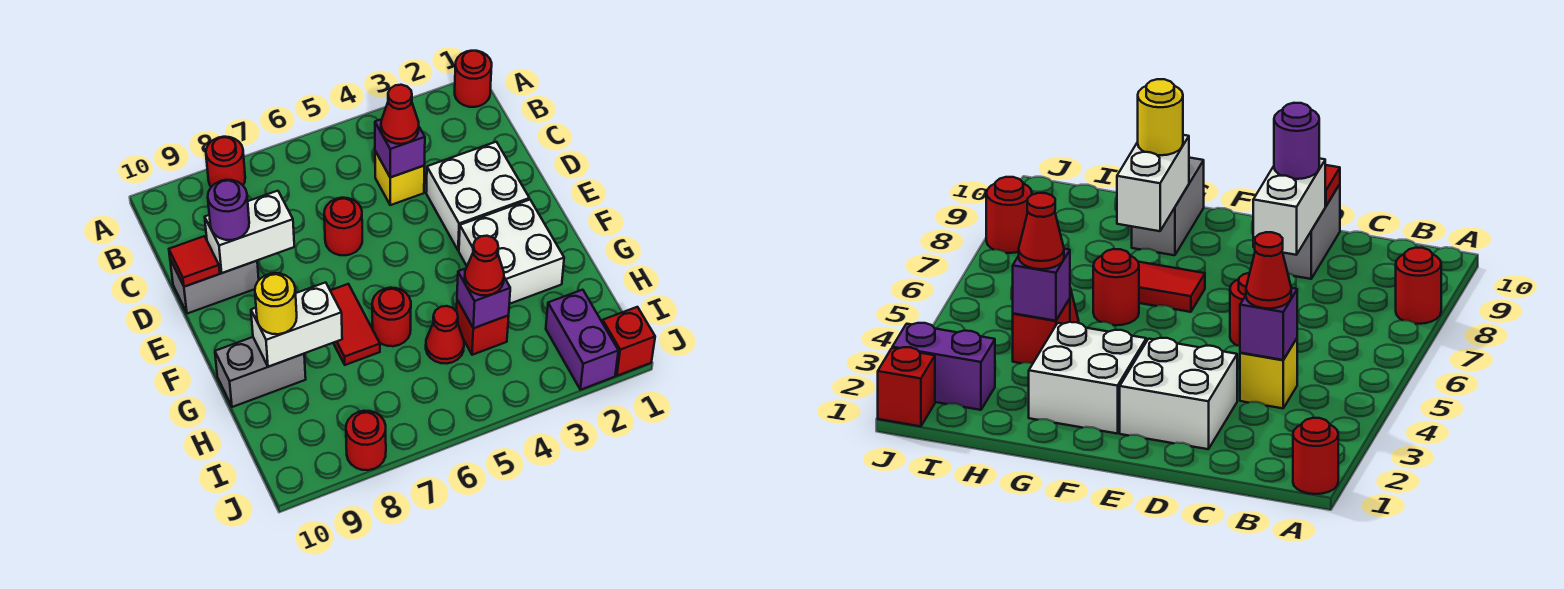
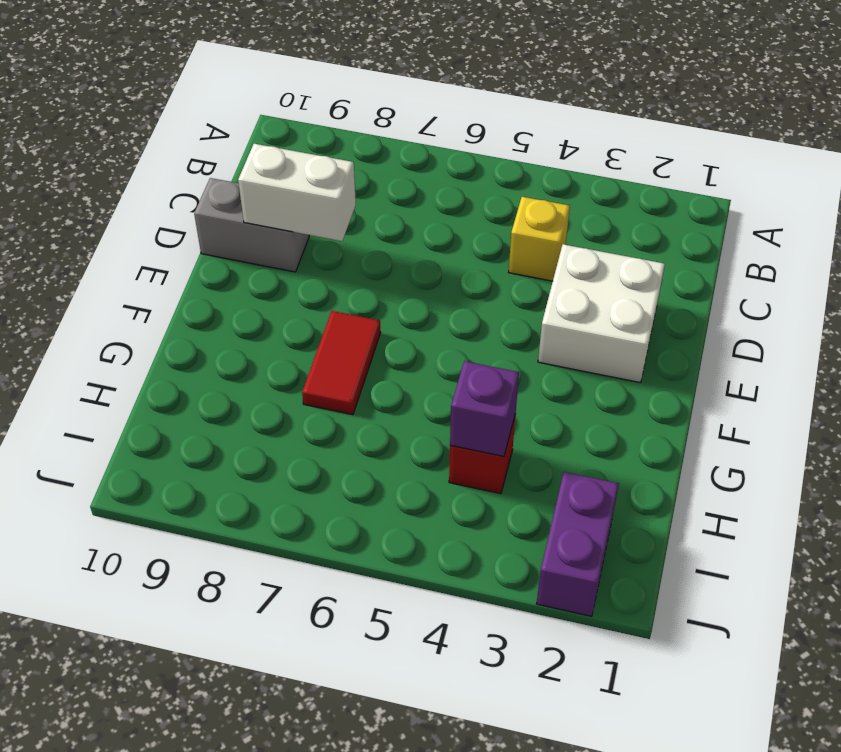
none -> red round brick A1 level 1
none -> red round brick A8 level 1
none -> red round brick D6 level 1

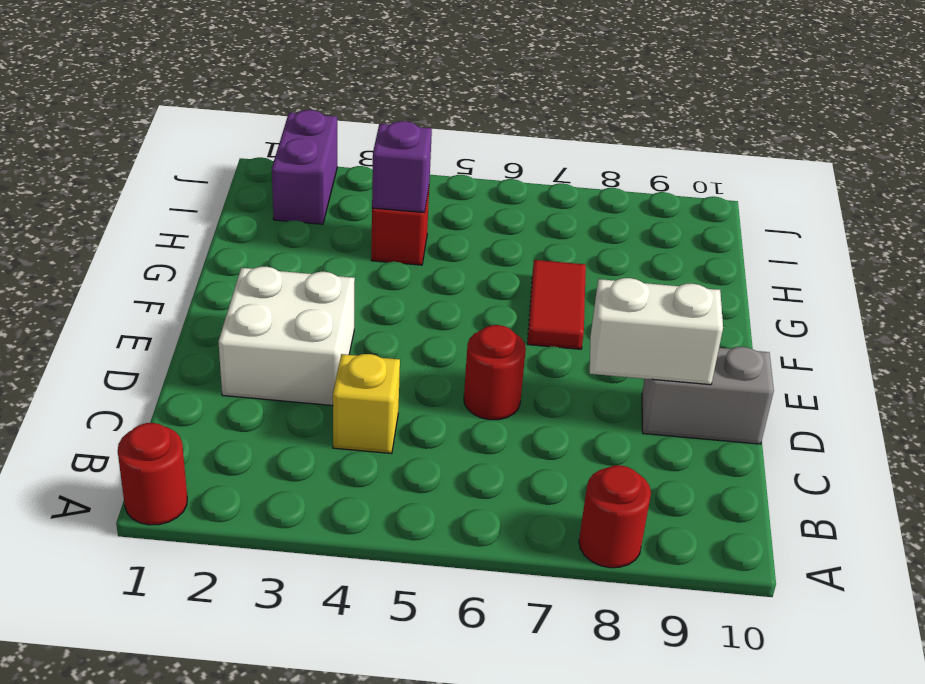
none -> white brick F2:G3 level 1
none -> red round brick G6 level 1
none -> grey brick G9:G10 level 1

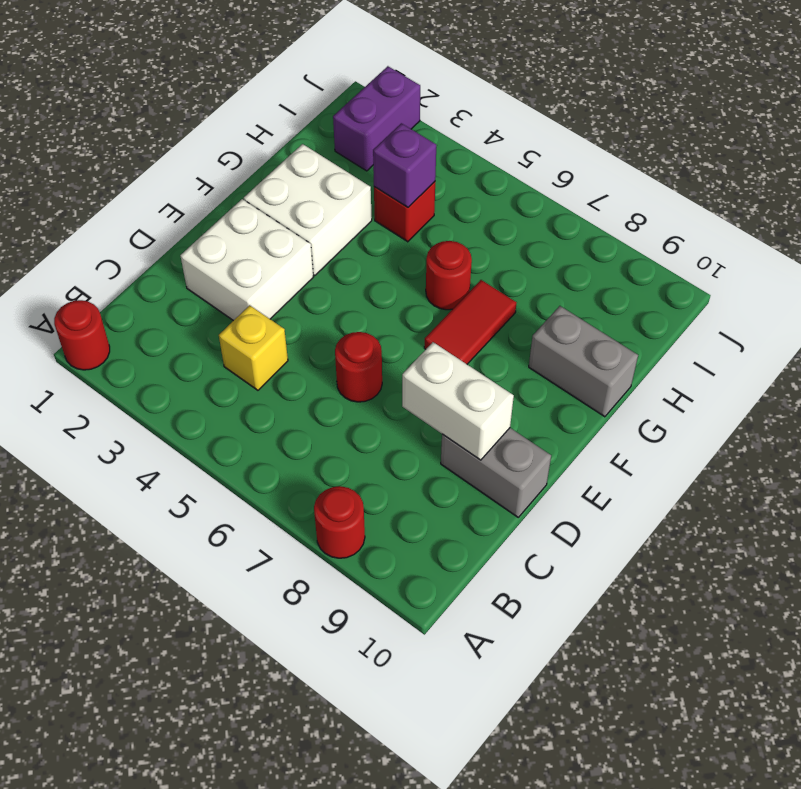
none -> red cone H5 level 1
none -> red brick J1 level 1
none -> red round brick J8 level 1

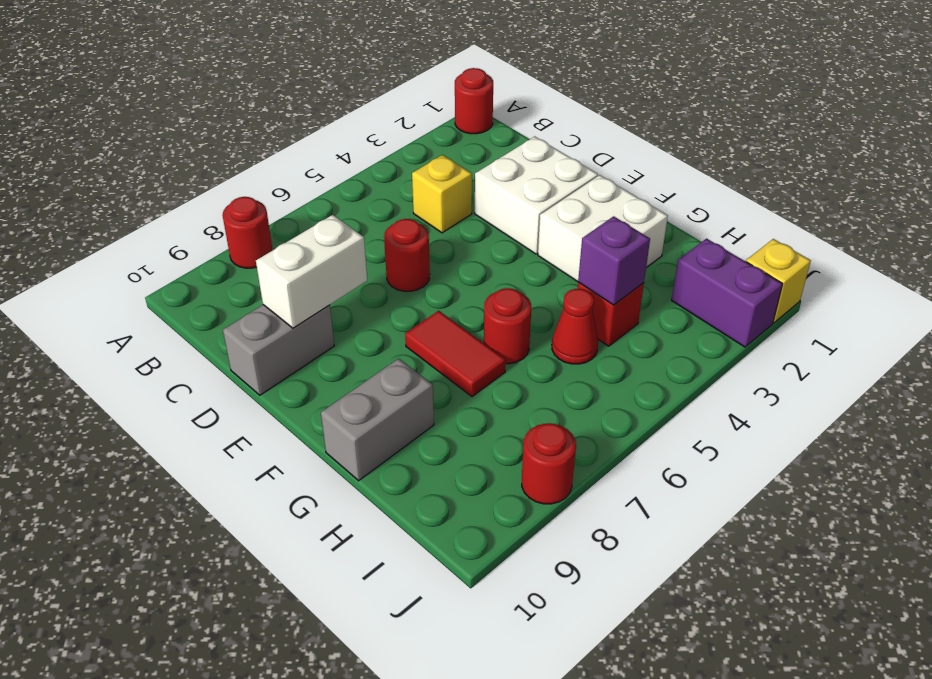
yellow brick J1 level 1 -> red brick J1 level 1
none -> purple brick C4 level 2
none -> red tile D10 level 2
none -> white brick G8:G9 level 2

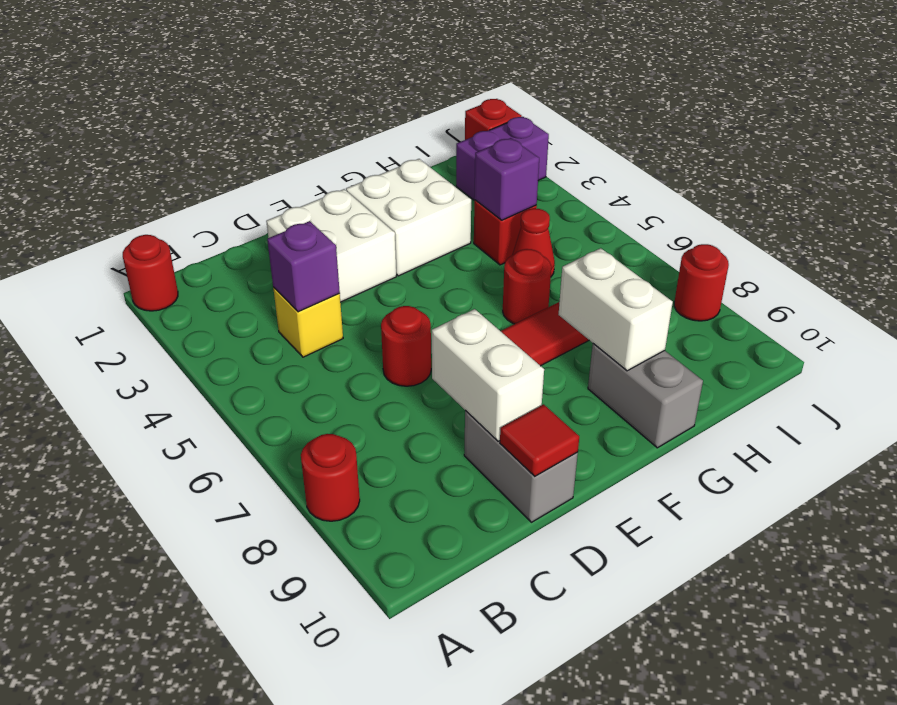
none -> red cone C4 level 3
none -> purple round brick D9 level 3
none -> yellow round brick G9 level 3

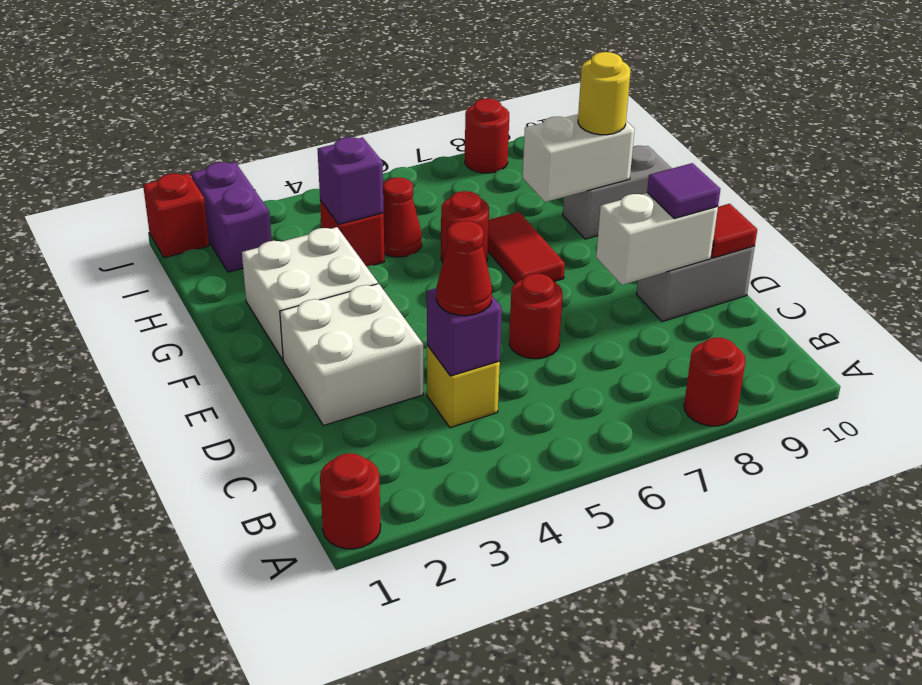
purple tile D9 level 3 -> purple round brick D9 level 3
none -> red cone H4 level 3

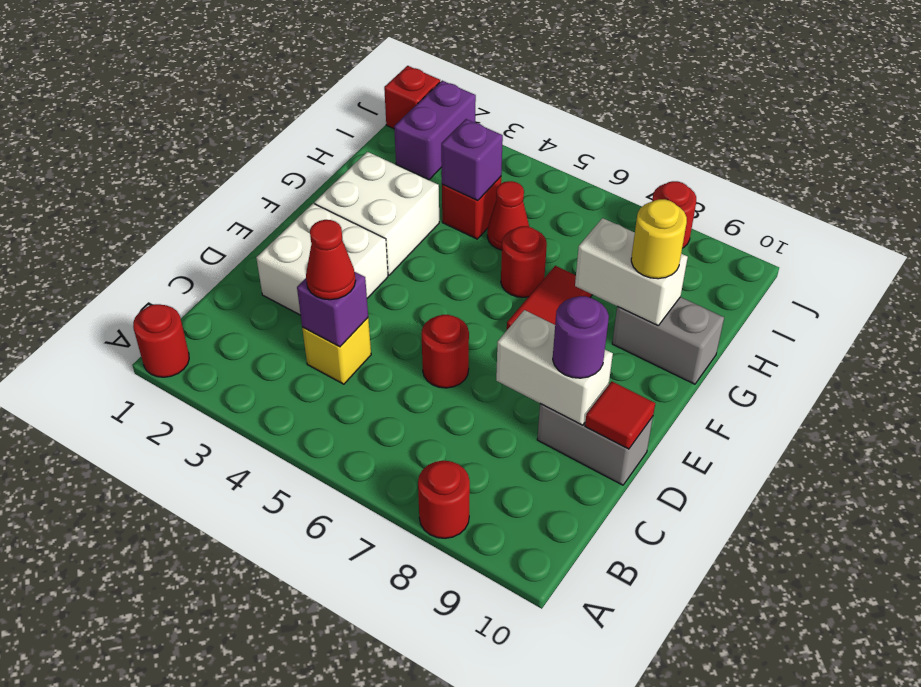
none -> red cone H4 level 3

